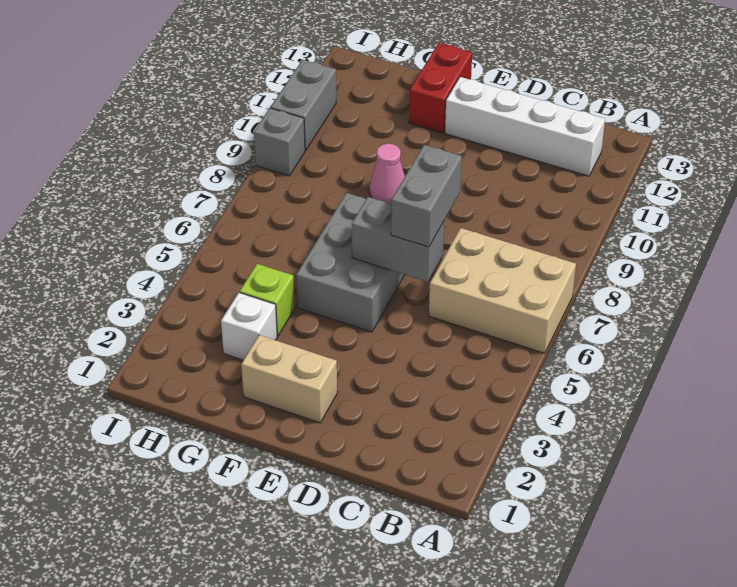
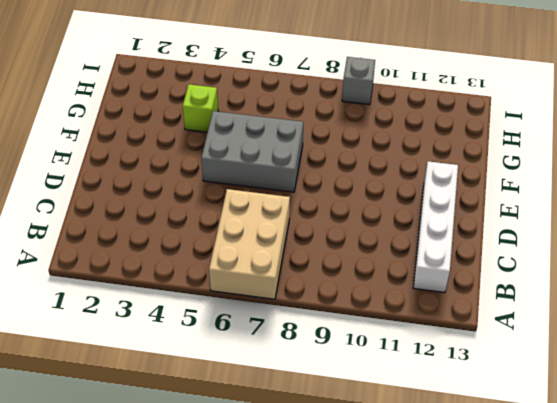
none -> tan brick E2:F2 level 1
none -> pink cone F9 level 1
none -> red brick F12:F13 level 1

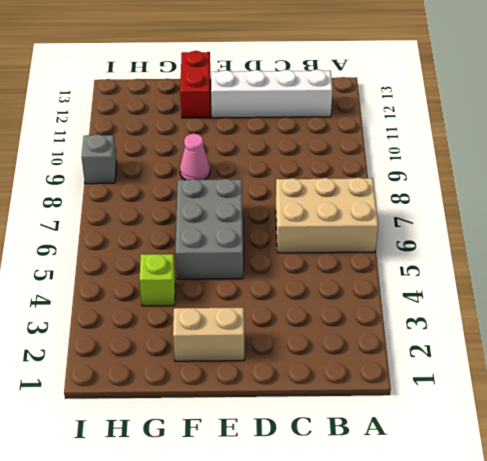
none -> white brick G3 level 1
none -> grey brick I10:I11 level 1
none -> grey brick D6:E6 level 2

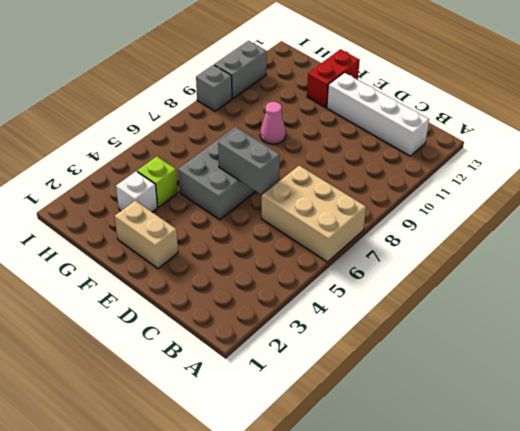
none -> grey brick D6:D7 level 3

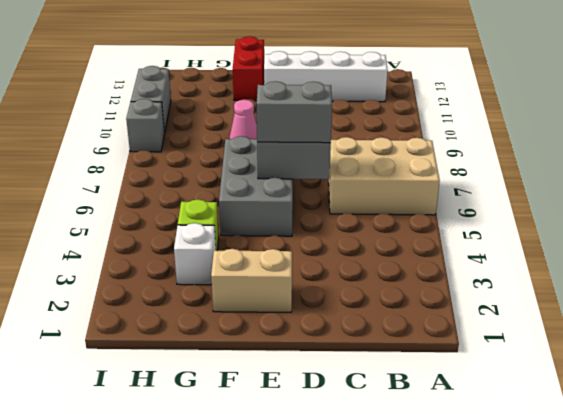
grey brick D6:E6 level 3 -> grey brick D6:D7 level 3

